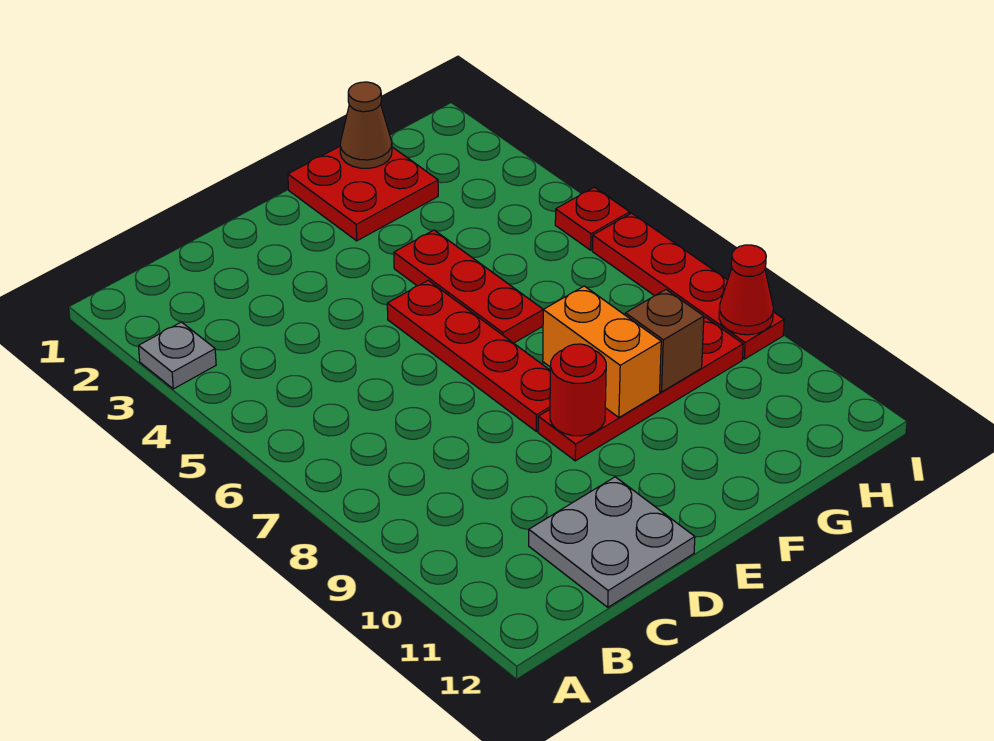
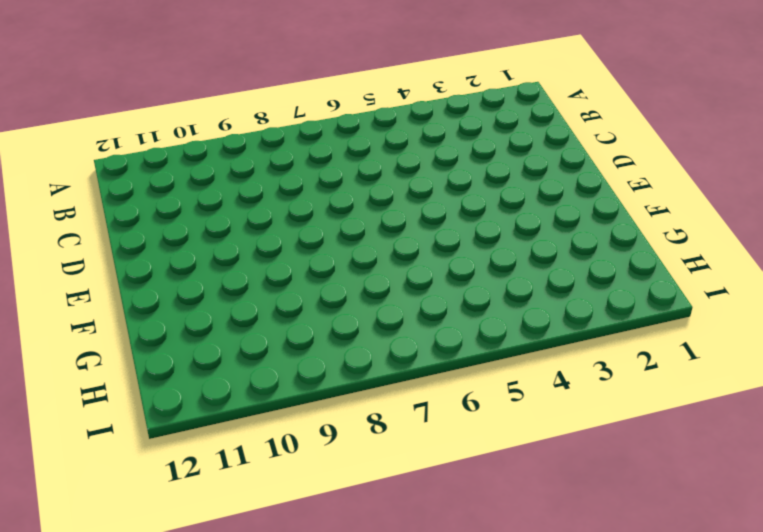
none -> grey plate A3 level 1
none -> grey plate C11:D12 level 1
none -> red plate E5:E8 level 1

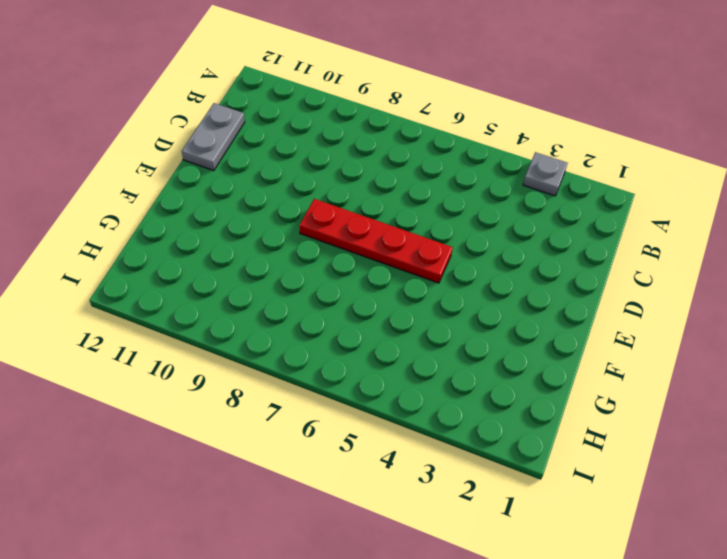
grey plate C12:D12 level 1 -> grey plate C11:D12 level 1
none -> red plate E9:H9 level 1
none -> red plate F1:G2 level 1
none -> red plate F4:F6 level 1

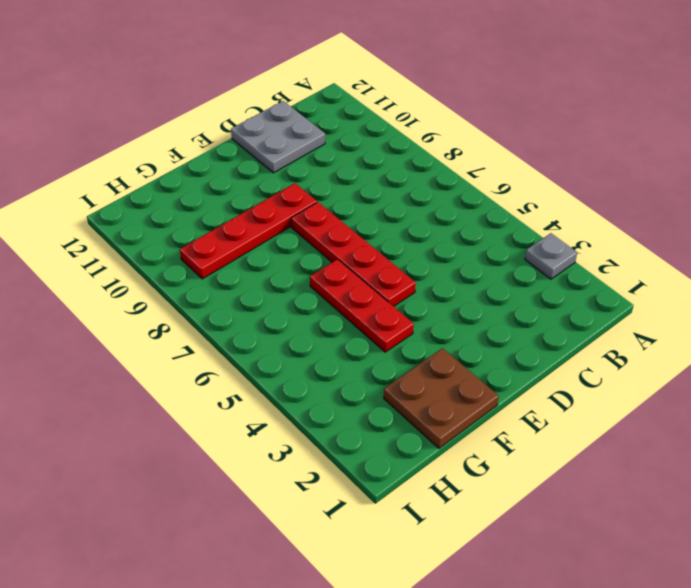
brown plate F1:G2 level 1 -> red plate F1:G2 level 1
none -> red plate I5 level 1
none -> red plate I6:I9 level 1
none -> red round brick E9 level 2

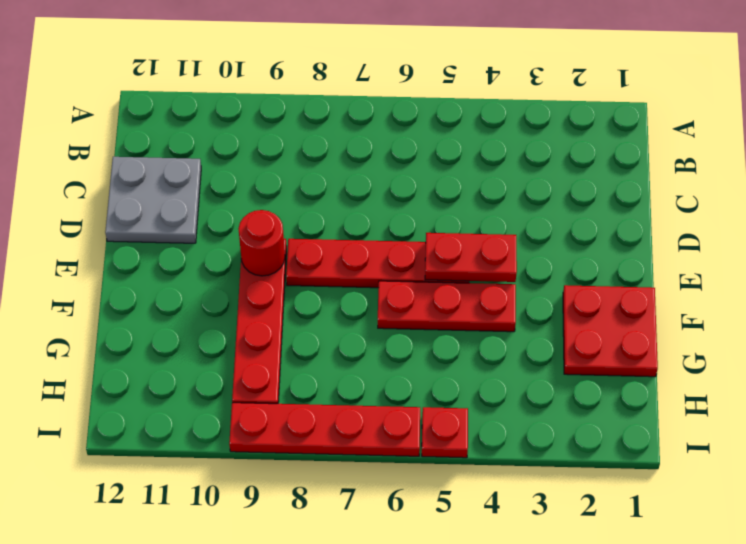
red plate E4:E5 level 2 -> none
none -> grey plate A3 level 1
none -> orange brick F8:F9 level 2
none -> brown cone G1 level 2

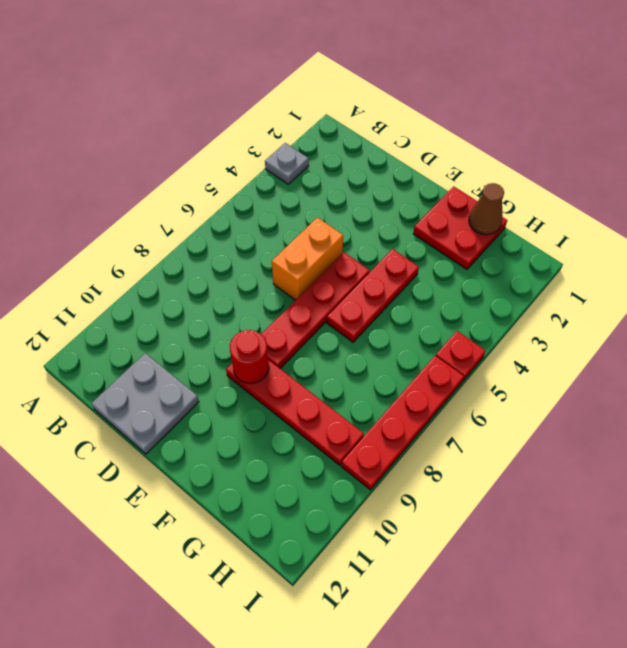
orange brick D5:D6 level 1 -> orange brick F8:F9 level 2
none -> brown brick G9 level 2
none -> red cone I9 level 2

